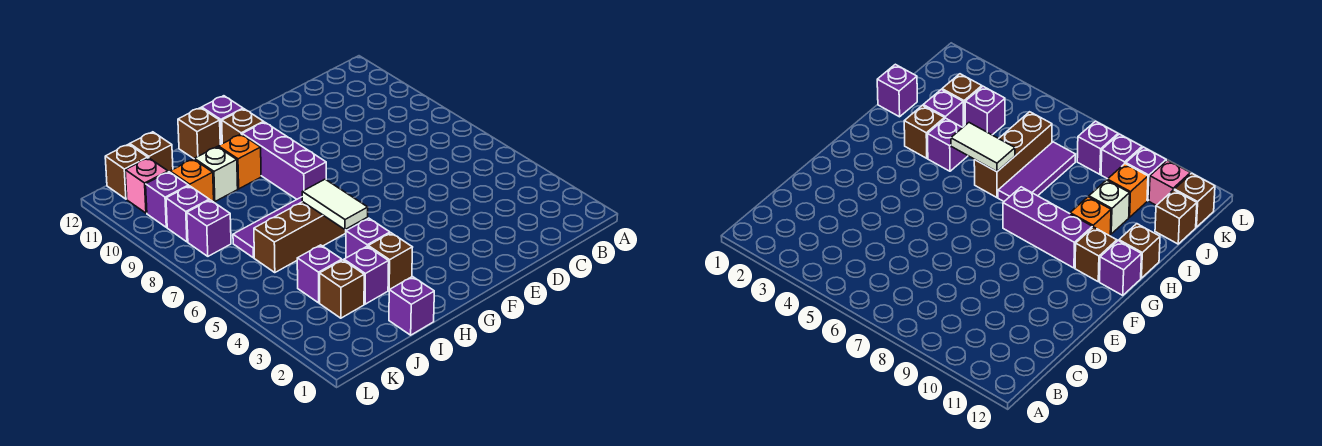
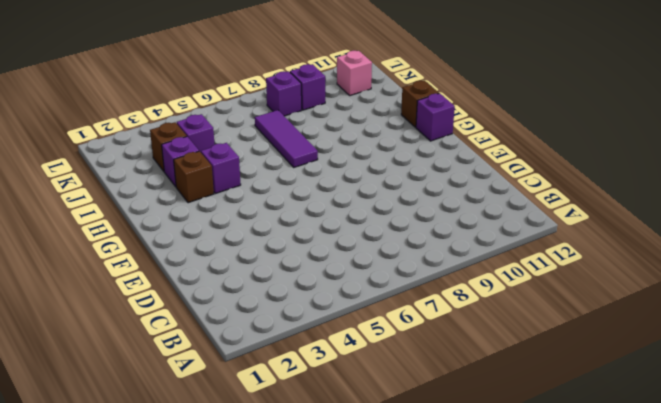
none -> purple brick G8:G10 level 1
none -> brown brick G11 level 1
none -> brown brick H6:J6 level 1

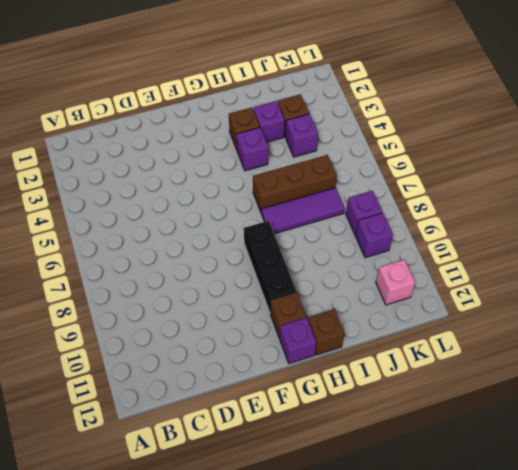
black brick G8:G10 level 1 -> purple brick G8:G10 level 1
none -> orange brick H10 level 1
none -> purple brick I1 level 1
none -> white brick I10 level 1

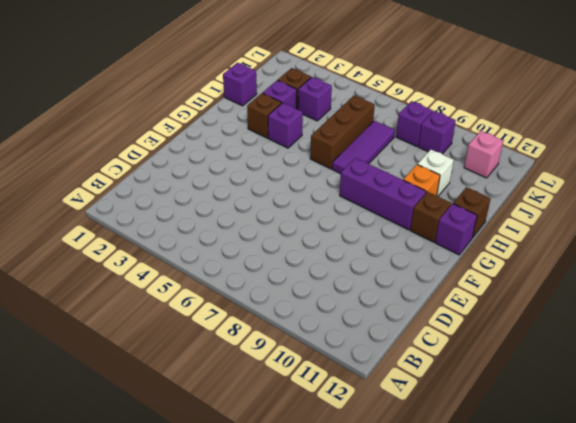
none -> orange brick J10 level 1
none -> brown brick J12 level 1
none -> purple brick K10 level 1

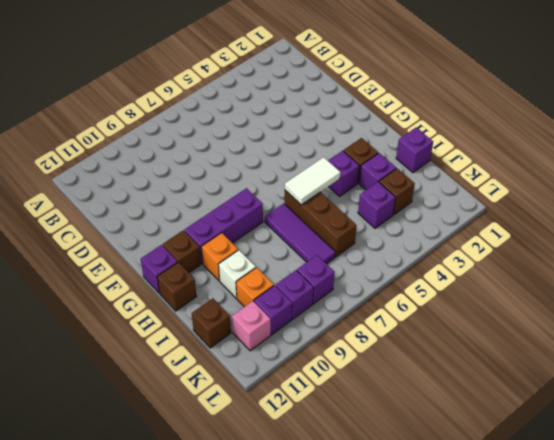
none -> brown brick K12 level 1

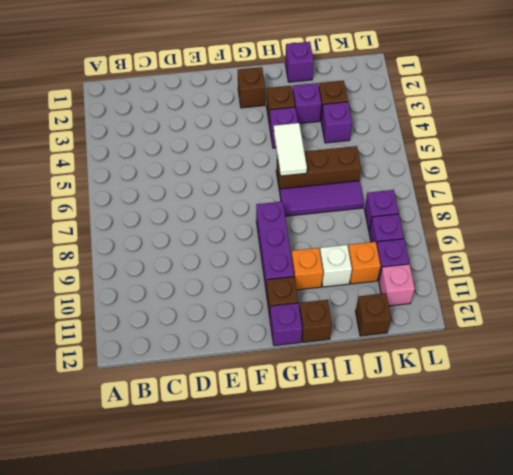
brown brick G2 level 1 -> brown brick K12 level 1

